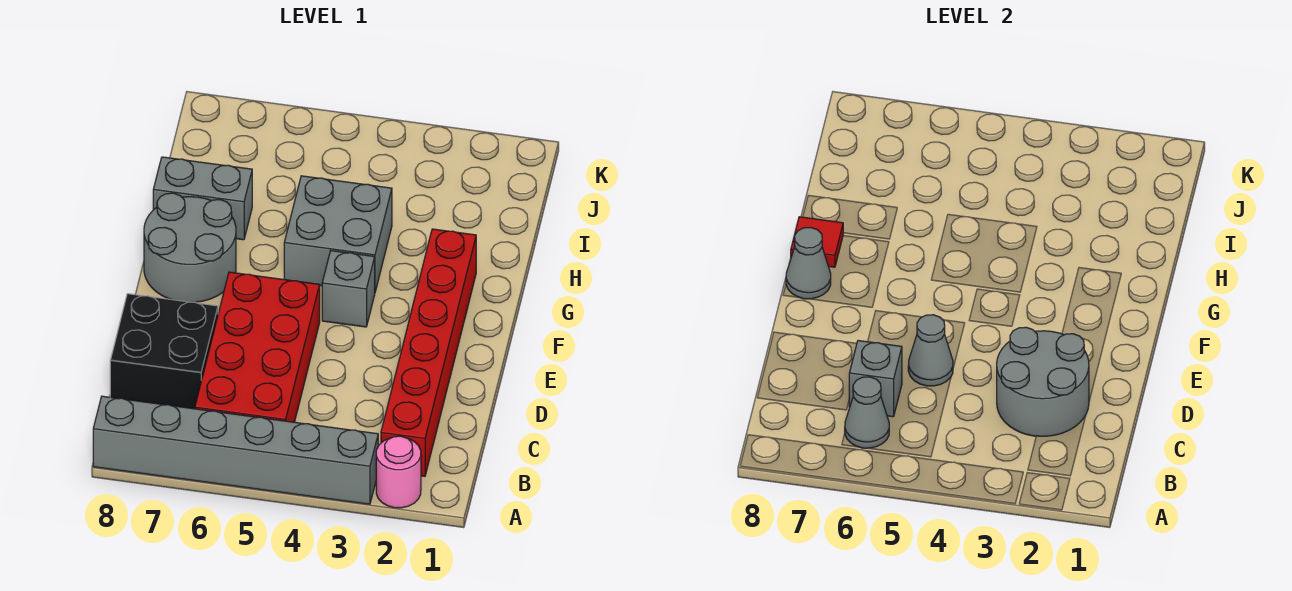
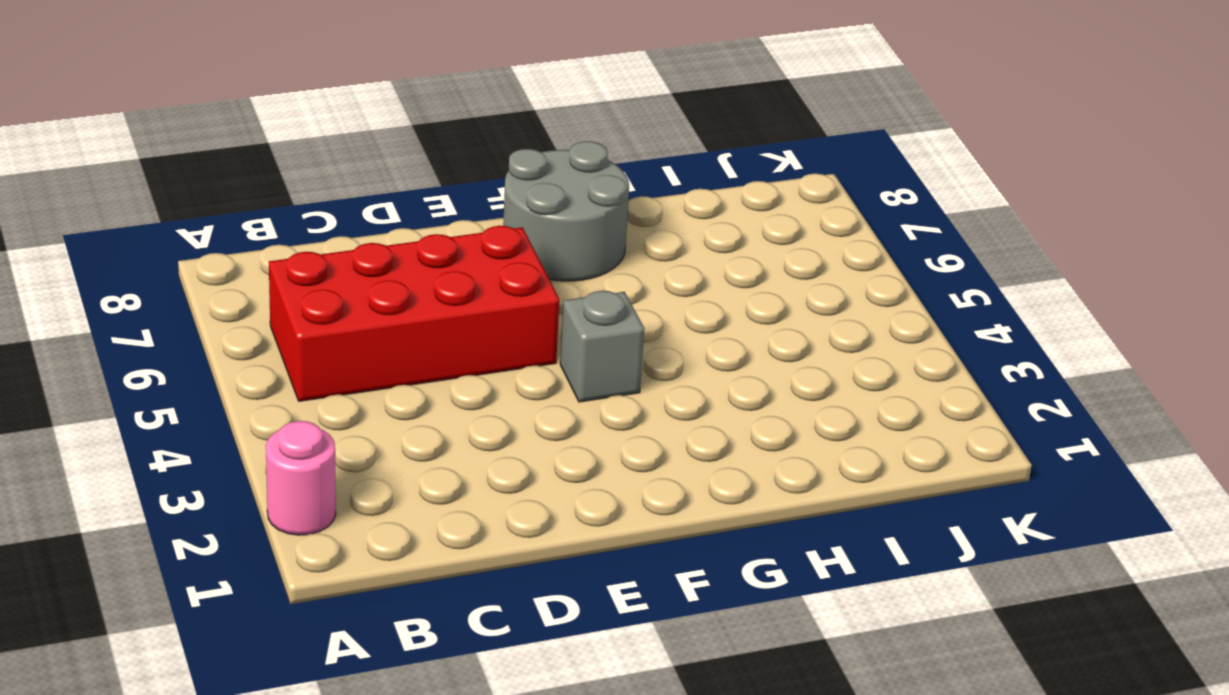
none -> grey brick A3:A8 level 1
none -> red brick B2:G2 level 1
none -> black brick C7:D8 level 1

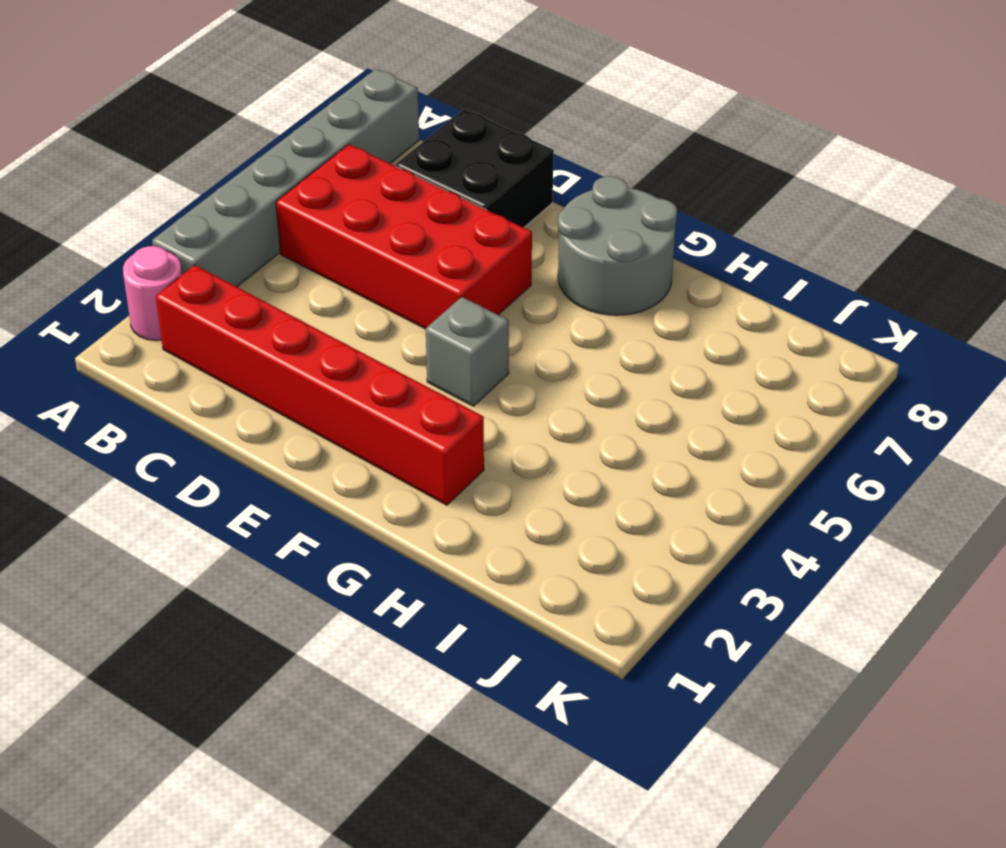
none -> grey brick G4:H5 level 1
none -> grey brick H7:H8 level 1
none -> grey cone B6 level 2

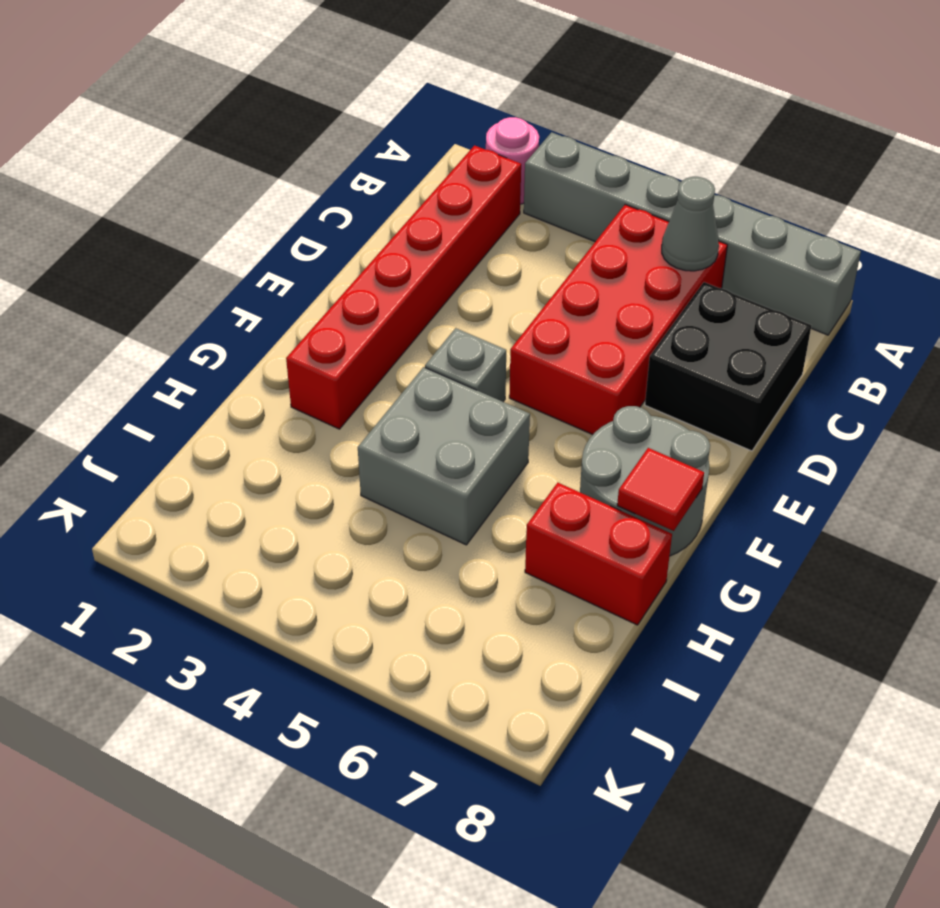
red brick H7:H8 level 1 -> grey brick H7:H8 level 1
none -> grey round brick C2:D3 level 2
none -> grey brick C6 level 2
none -> grey cone D5 level 2

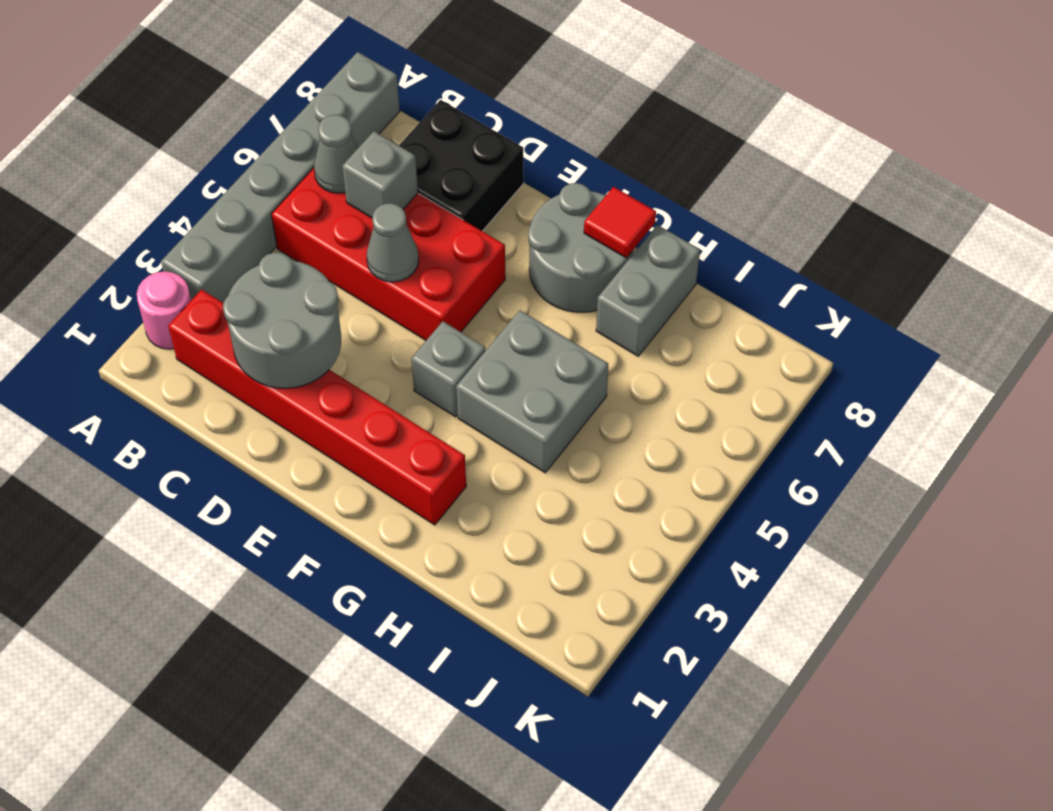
none -> grey cone F8 level 2

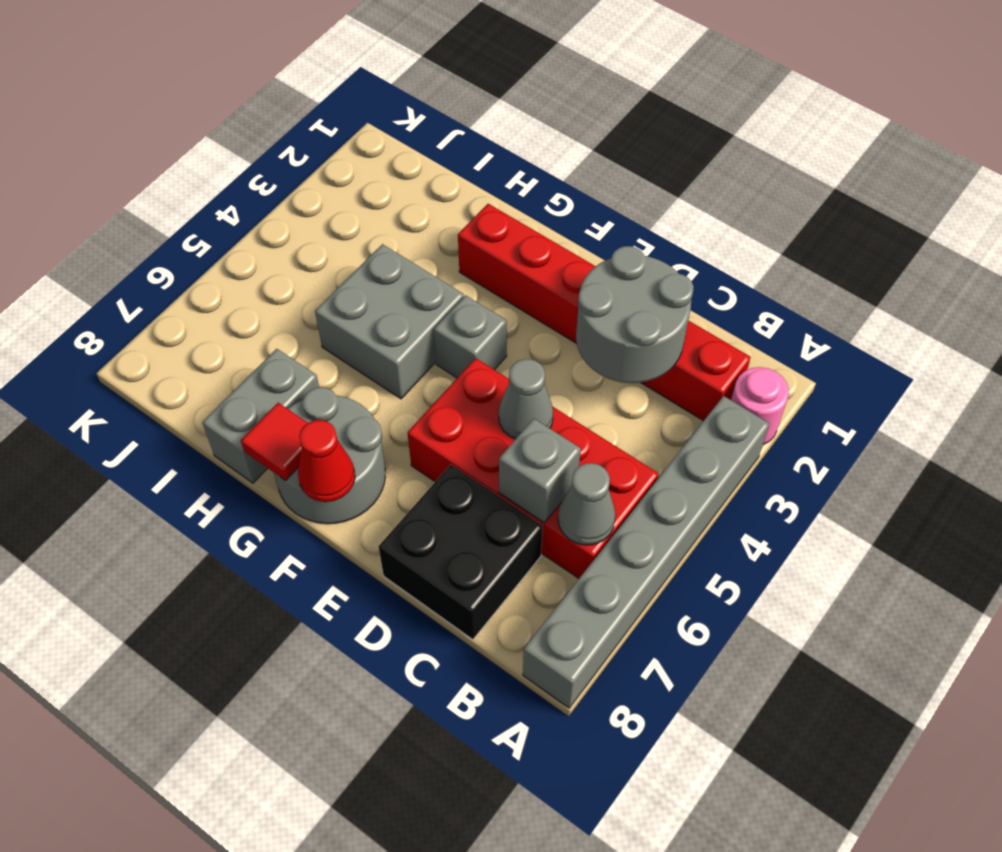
red cone F8 level 2 -> grey cone F8 level 2

